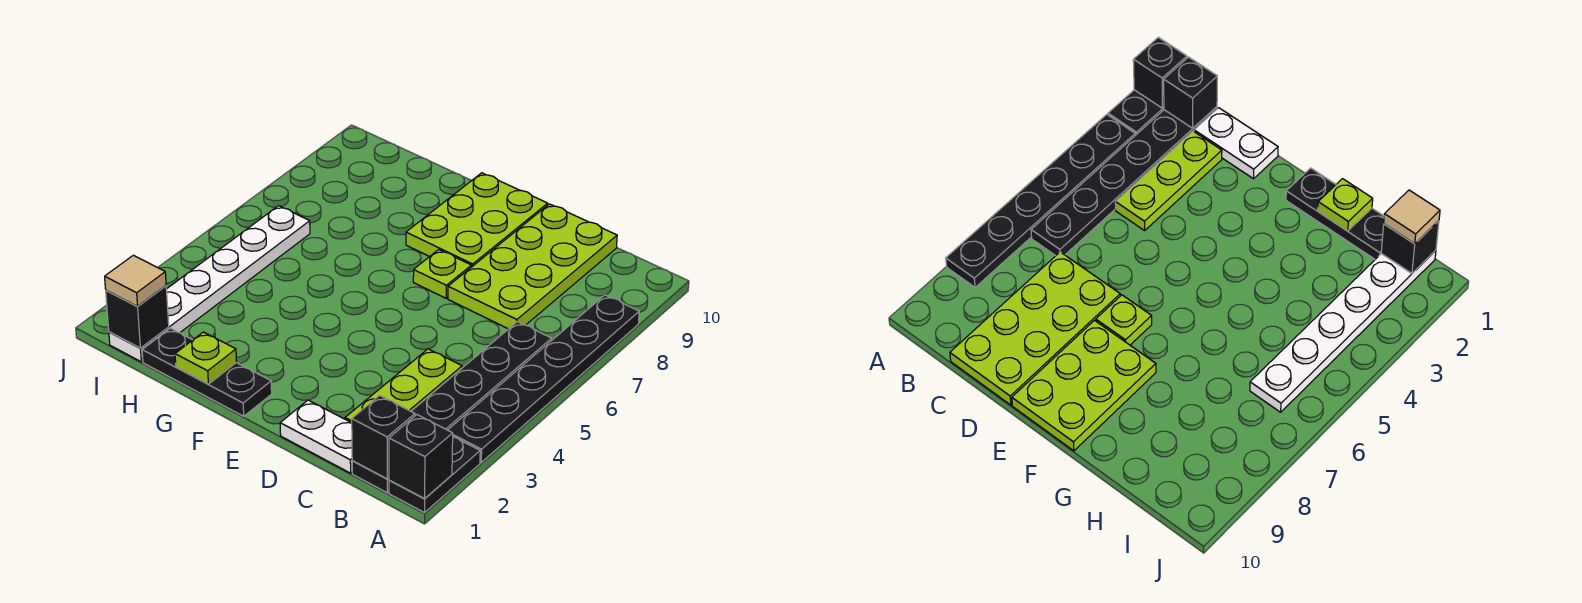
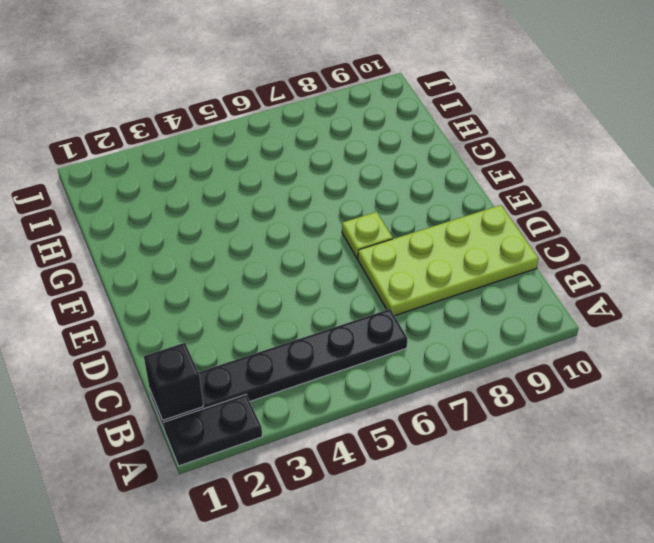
none -> black plate A3:A8 level 1
none -> white plate C1:D1 level 1
none -> lime plate C2:C4 level 1

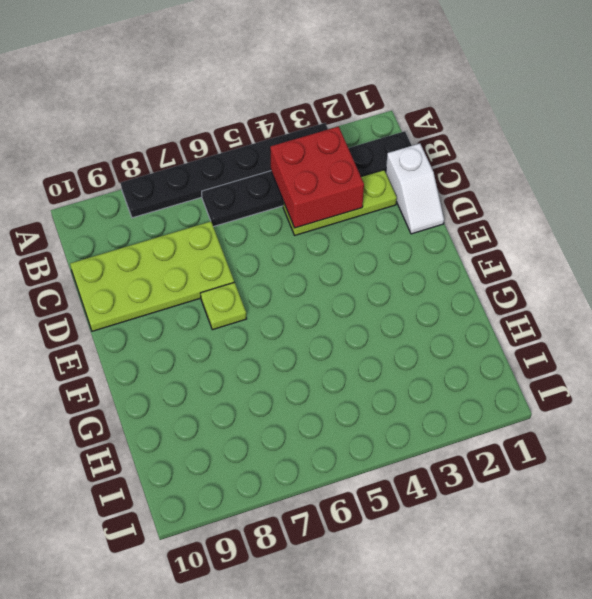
red brick B3:C4 level 2 -> none
white slope C1:D1 level 1 top C -> white plate C1:D1 level 1
none -> black plate A1:A2 level 1
none -> lime plate E8:F10 level 1
none -> black plate F1:H1 level 1

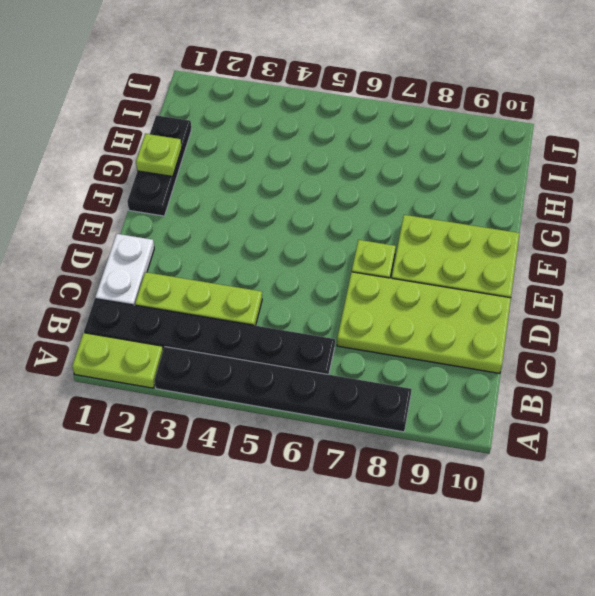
lime plate A1:A2 level 1 -> black plate A1:A2 level 1
none -> white plate I1:I6 level 1
none -> black brick A1 level 2
none -> black brick B1 level 2

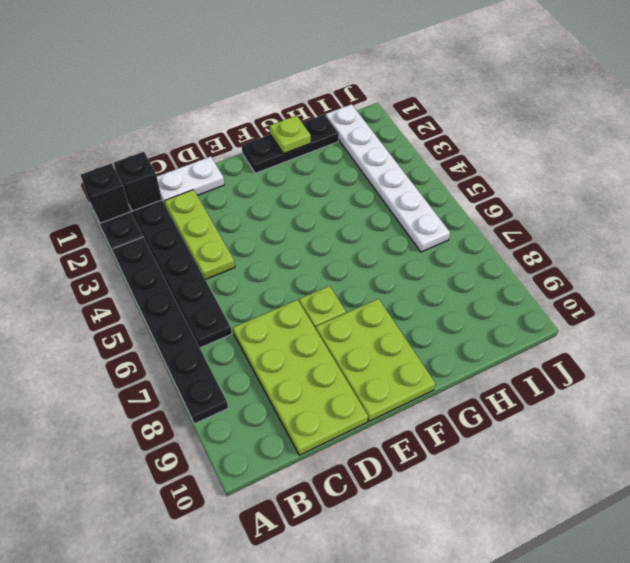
none -> black brick I1 level 2
none -> tan tile I1 level 3

